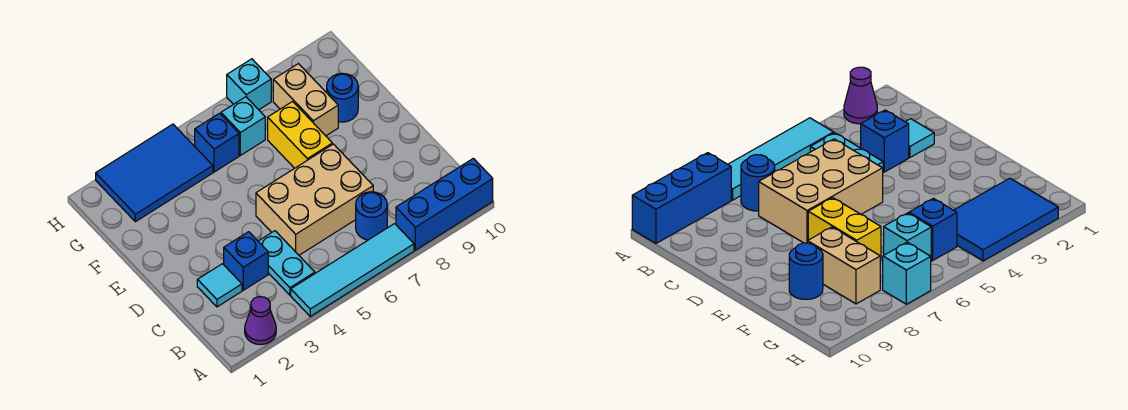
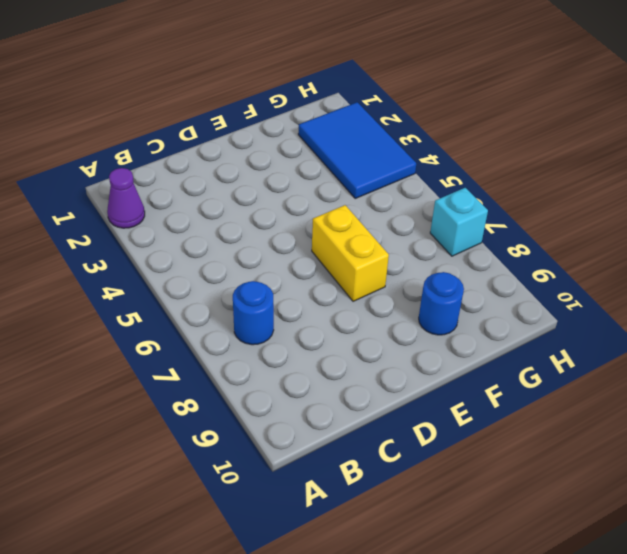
yellow brick E6:E7 level 1 -> yellow brick E7:F7 level 1
none -> cyan tile A4:A7 level 1
none -> blue brick A8:A10 level 1
none -> cyan plate B4:C4 level 1

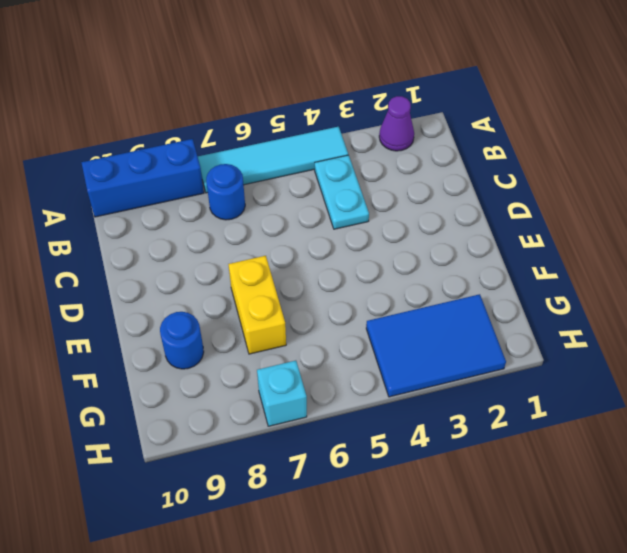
none -> cyan tile C2 level 1
none -> blue brick C3 level 1
none -> tan brick C5:D7 level 1

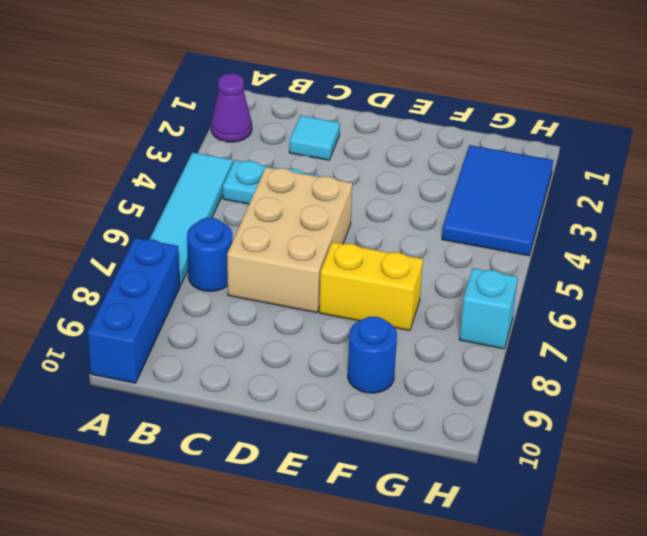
none -> blue brick C3 level 1
none -> tan brick F8:G8 level 1
none -> blue brick G5 level 1

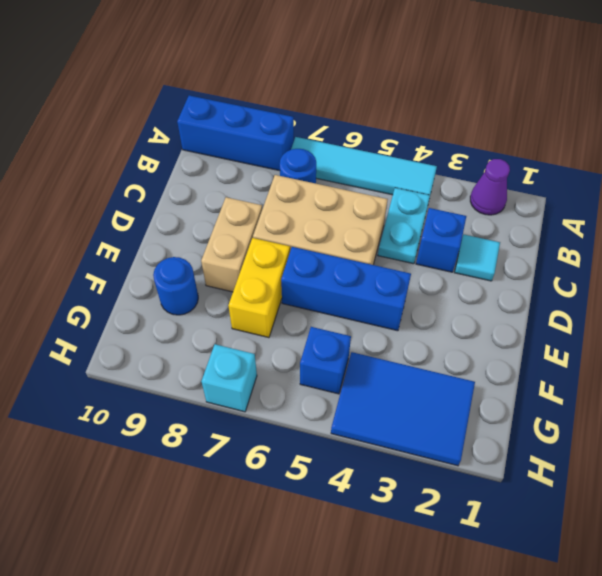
tan brick D8:E8 level 1 -> tan brick F8:G8 level 1
blue brick E4:E6 level 1 -> none
none -> cyan brick G6 level 1

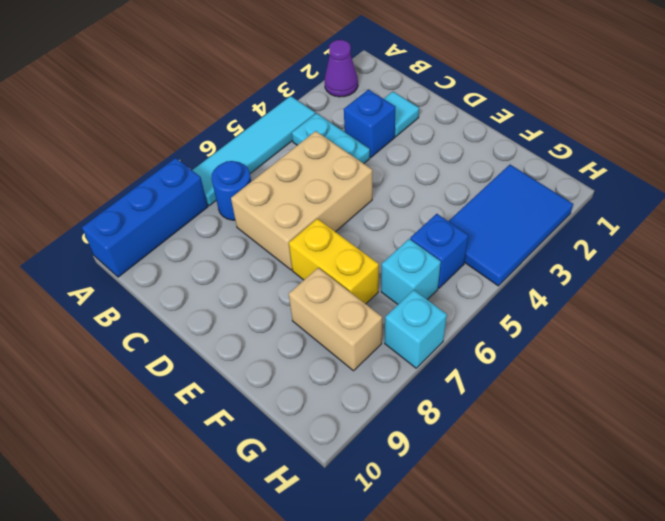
none -> blue round brick F9 level 1

